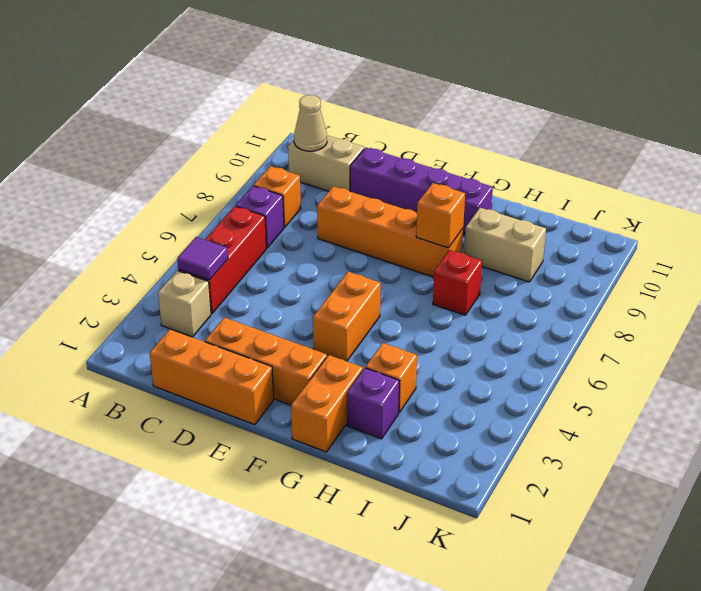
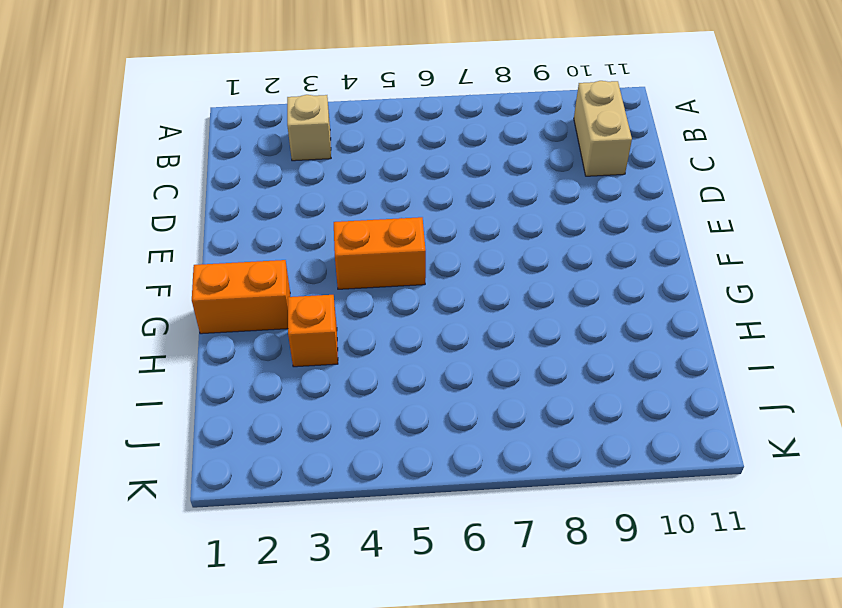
none -> red brick B4:B6 level 1
none -> purple brick B7 level 1
none -> orange brick B8 level 1

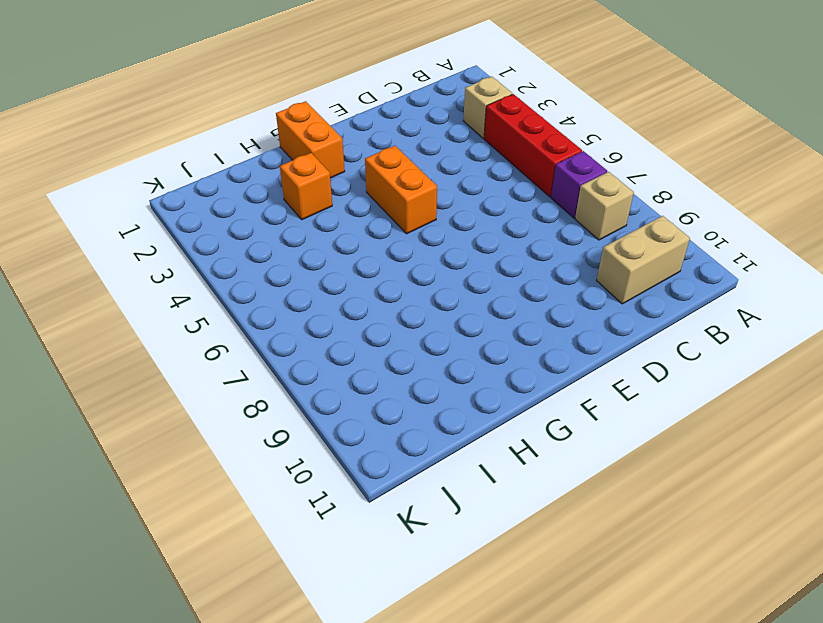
tan brick B8 level 1 -> orange brick B8 level 1
none -> orange brick C1:E1 level 1
none -> orange brick D2:F2 level 1
none -> orange brick D8:G8 level 1

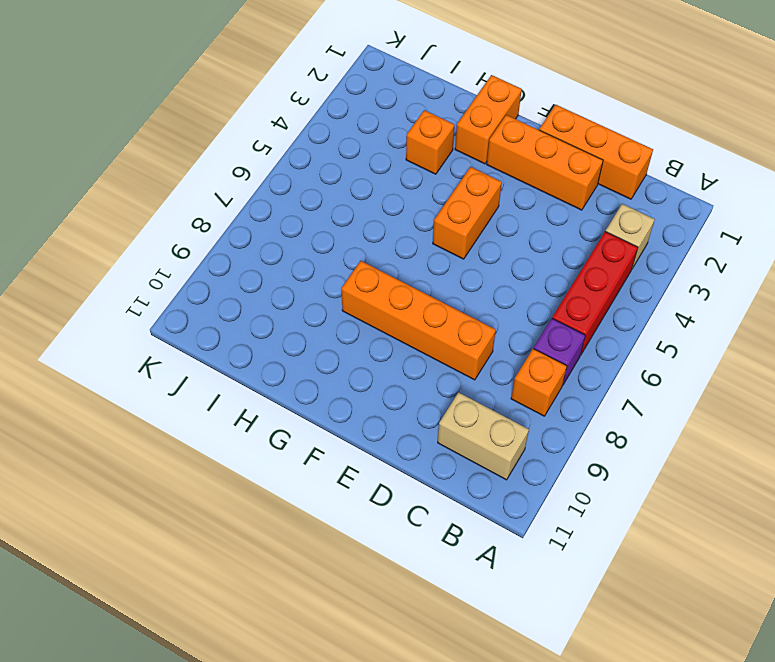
none -> purple brick D10:G10 level 1
none -> purple brick H2 level 1
none -> red brick H7 level 1

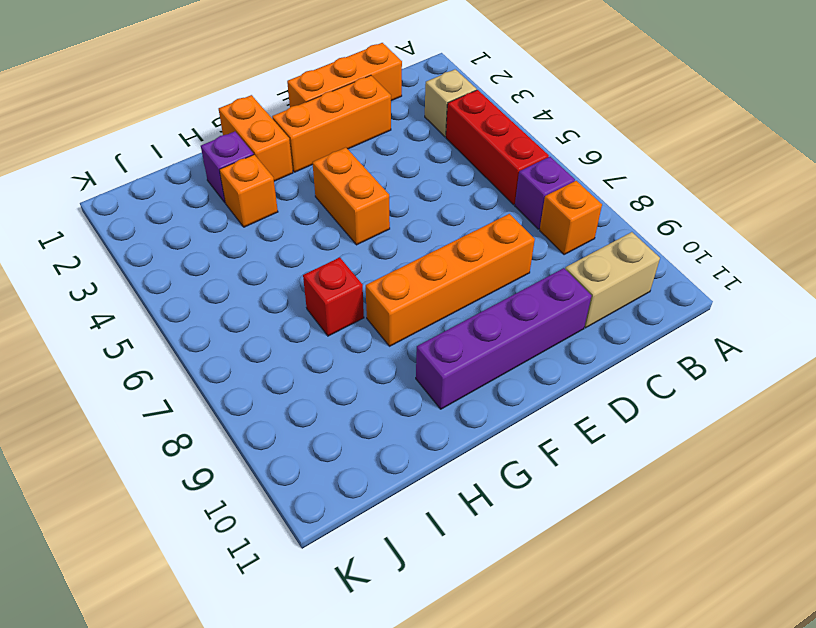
none -> tan brick H9:I9 level 1
none -> purple tile B4 level 2
none -> tan cone B10 level 2

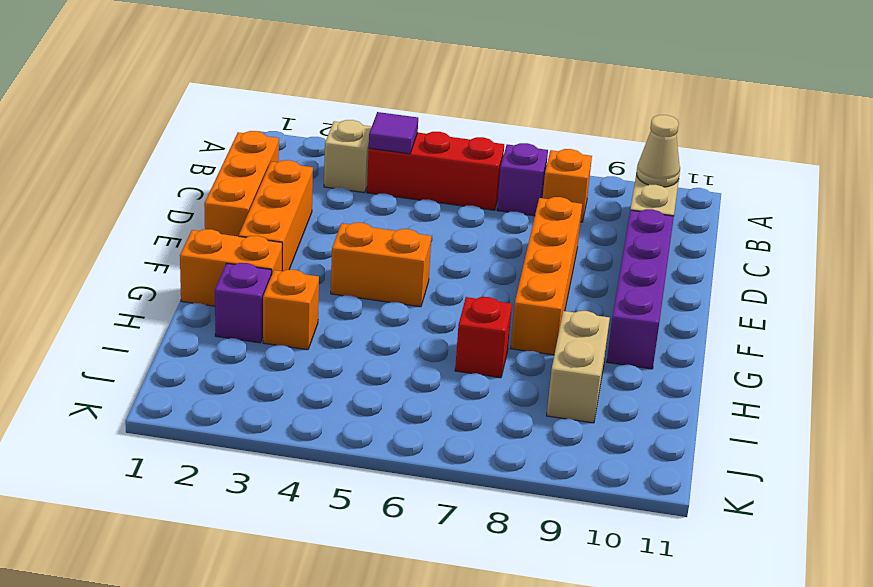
none -> orange brick G8 level 2

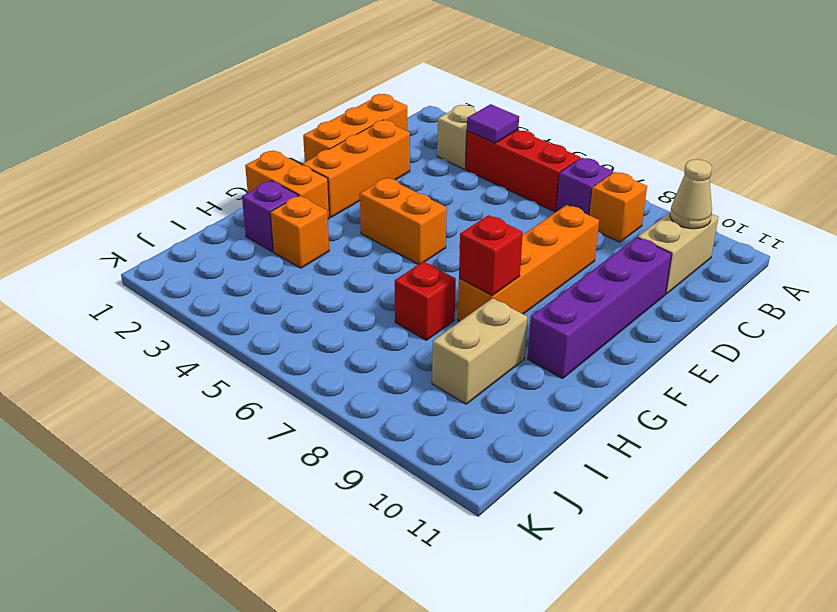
red brick G8 level 2 -> orange brick G8 level 2

